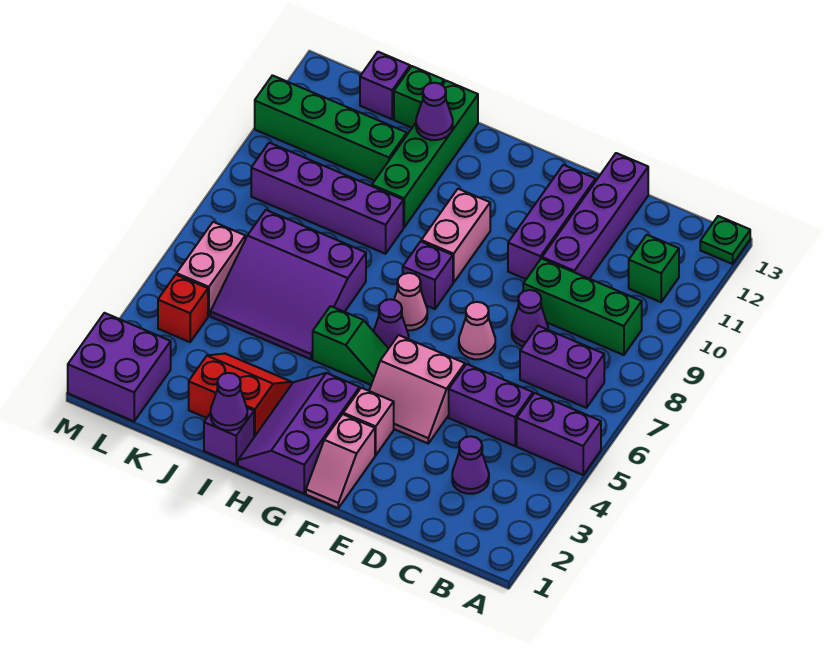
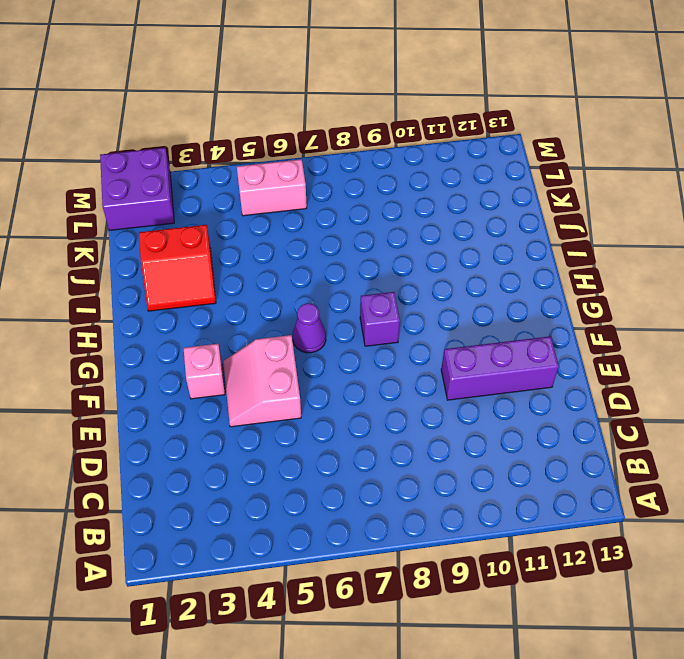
red slope I2:J3 level 1 top J -> red slope I2:J3 level 1 top 2
none -> purple brick A5:B5 level 1
none -> green plate A13 level 1
none -> purple brick B7:C7 level 1
none -> green brick B9:D9 level 1

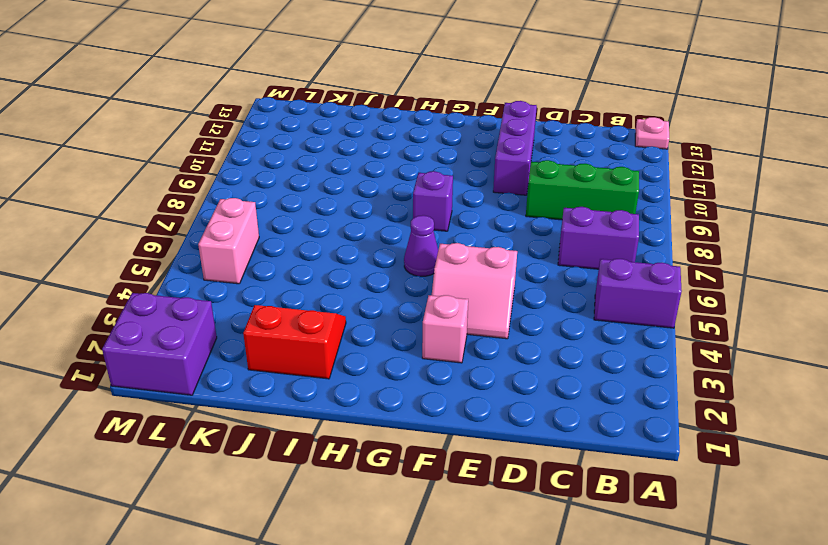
pink plate A13 level 1 -> green plate A13 level 1
none -> green brick B11 level 1
none -> purple cone C3 level 1
none -> purple brick C5:D5 level 1
none -> purple cone D8 level 1

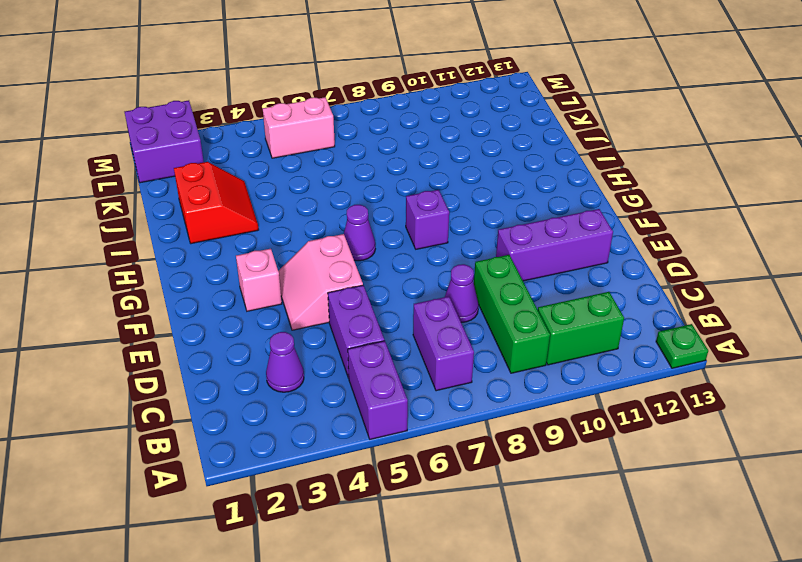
green brick B10:B11 level 1 -> green brick B11 level 1
none -> purple brick D10:D13 level 1
none -> pink cone E7 level 1
none -> pink slope F1:F2 level 1 top 2
none -> purple slope G1:H3 level 1 top G

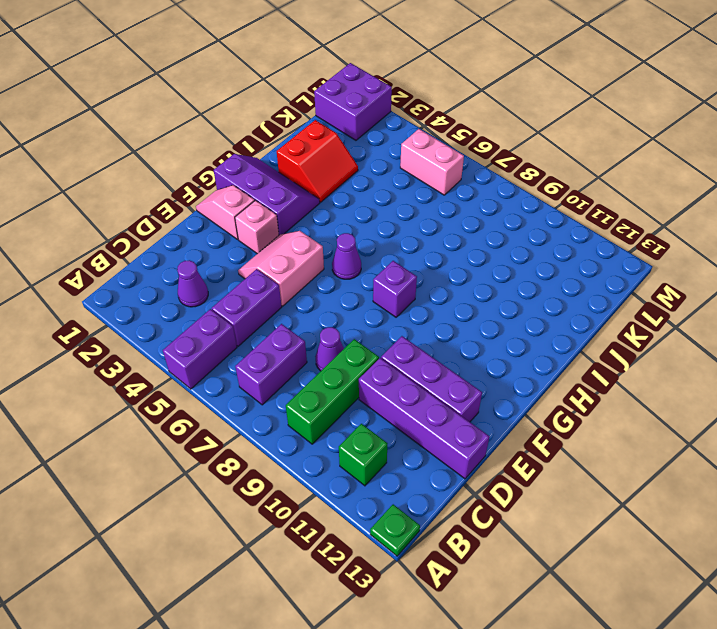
none -> pink cone E7 level 1
none -> green slope G5:H5 level 1 top H
none -> pink cone G7 level 1
none -> pink brick G9:G10 level 1

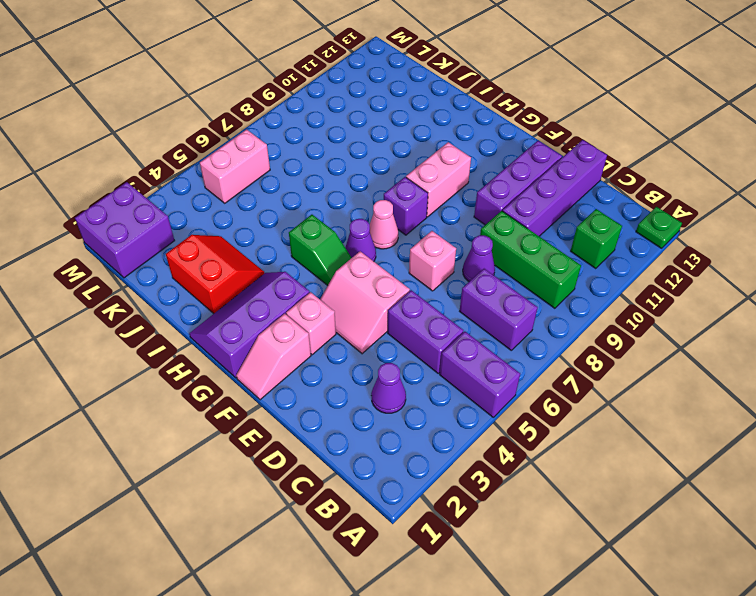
pink brick E7 level 1 -> pink cone E7 level 1
none -> purple brick I1 level 1
none -> purple slope I5:K7 level 1 top 7
none -> purple brick I9:L9 level 1
none -> green brick I10:I13 level 1

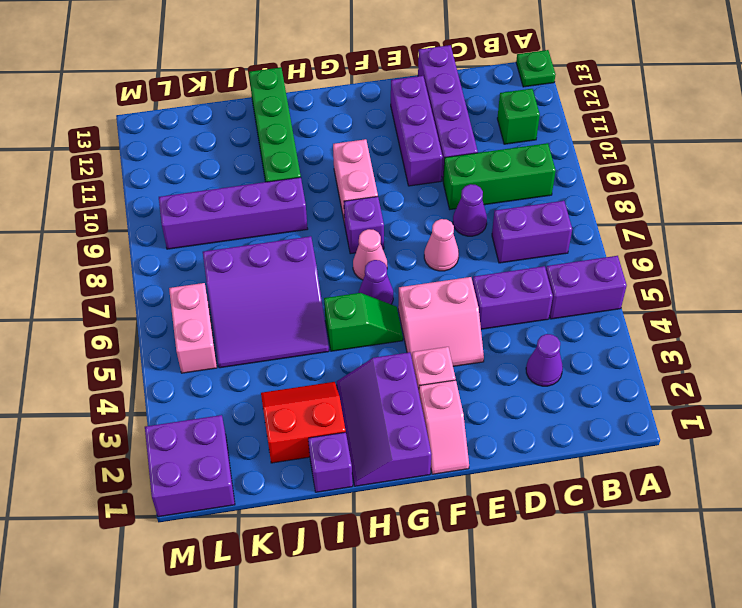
none -> green brick J11:M11 level 1
none -> green brick J13 level 1
none -> purple brick K13 level 1
none -> red brick L4 level 1

